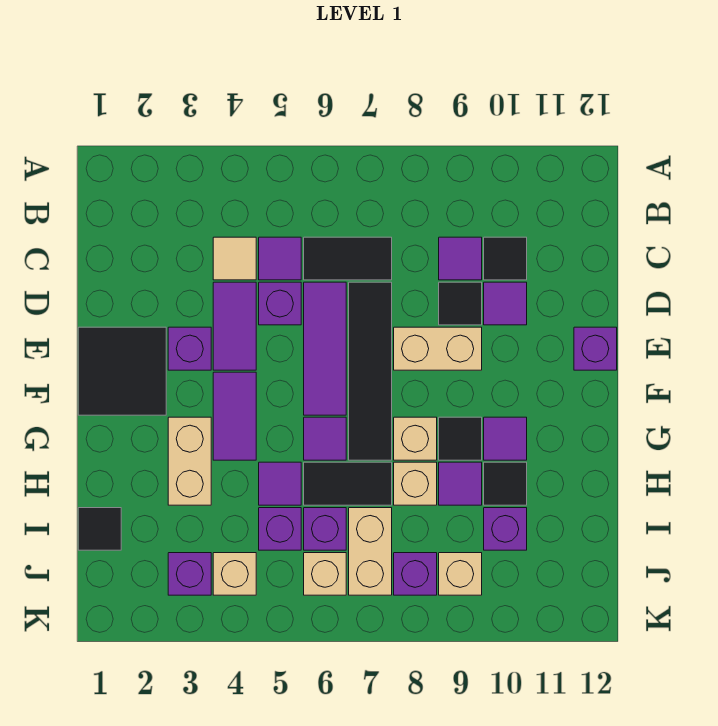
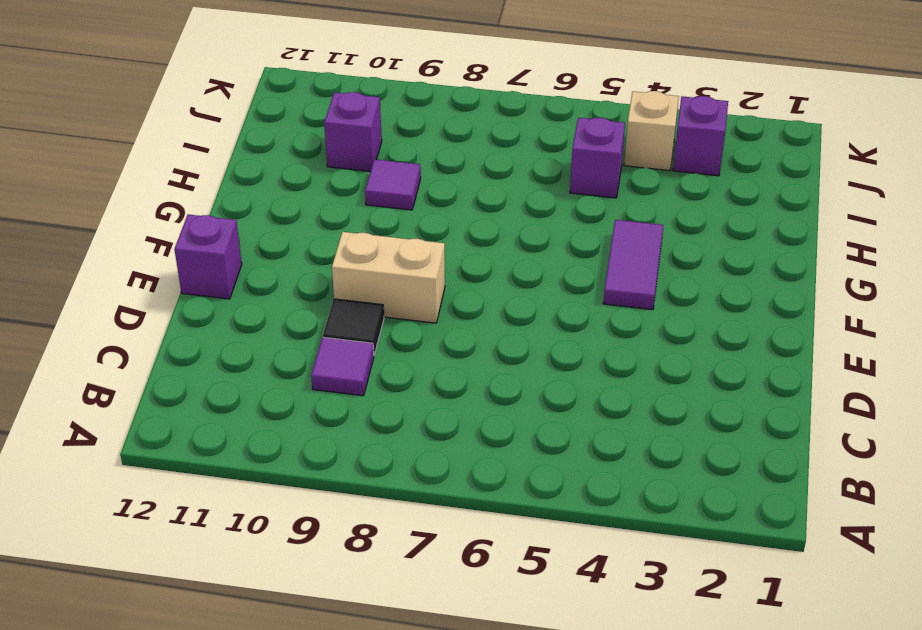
none -> tan tile C4 level 1
none -> purple tile C5 level 1
none -> black tile C6:C7 level 1
none -> black tile C10 level 1

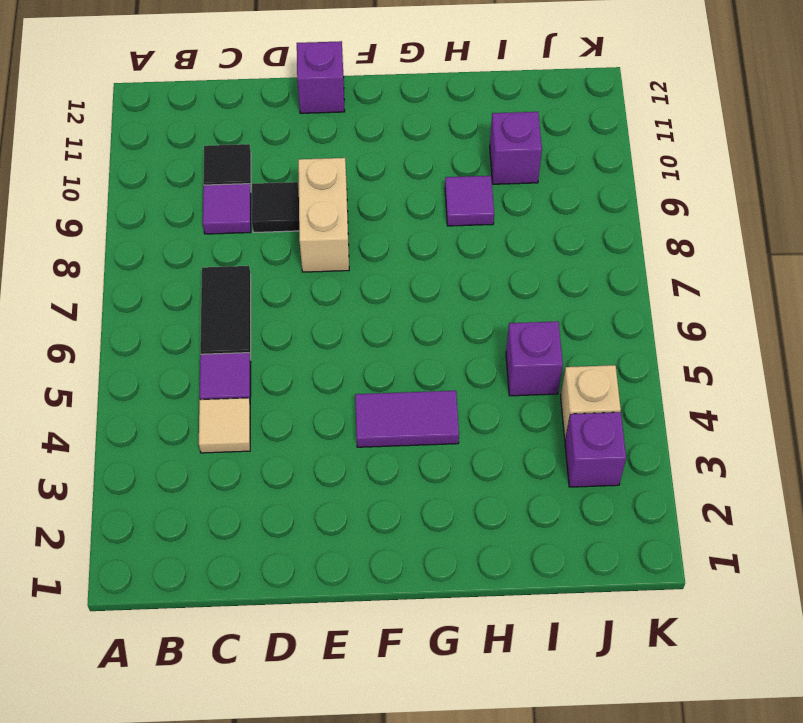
none -> purple tile D4:E4 level 1
none -> purple brick D5 level 1
none -> purple tile D6:F6 level 1
none -> black tile D7:G7 level 1

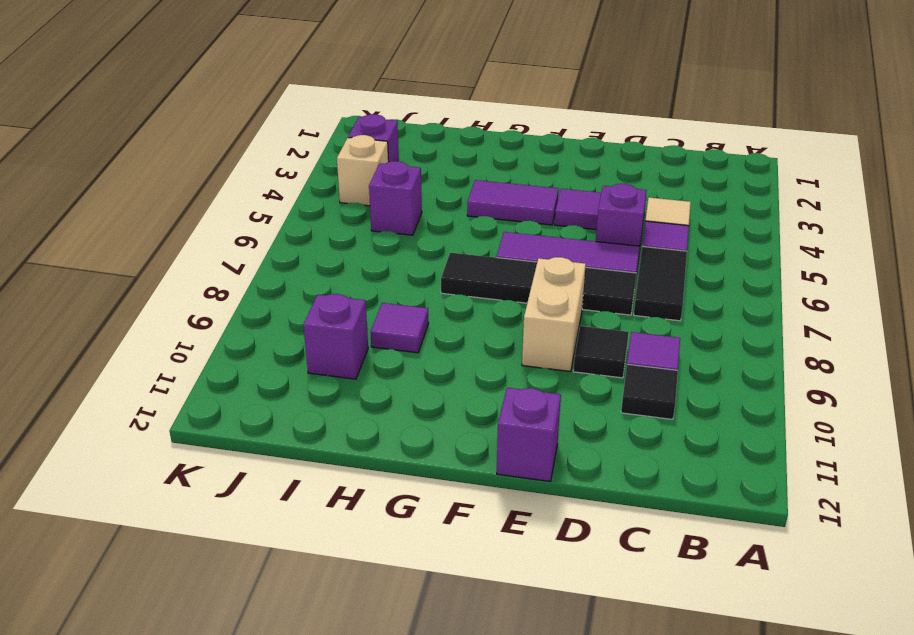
none -> purple tile D10 level 1
none -> black tile E1:F2 level 1
none -> purple brick E3 level 1
none -> tan brick G3:H3 level 1

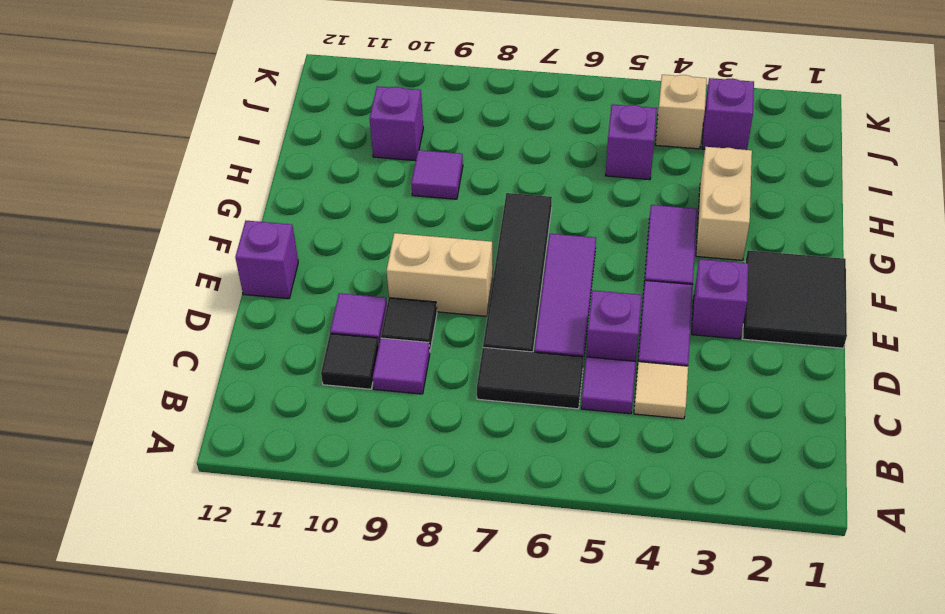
none -> purple tile G6 level 1
none -> tan brick G8 level 1
none -> black tile G9 level 1
none -> purple tile G10 level 1

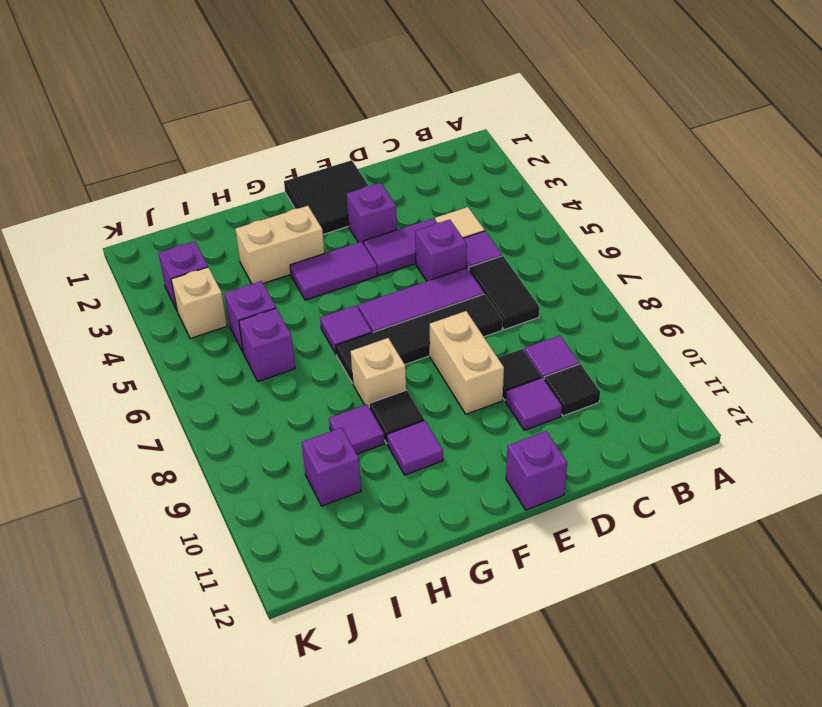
none -> purple tile H5 level 1
none -> black tile H6:H7 level 1
none -> tan brick H8 level 1
none -> black tile H10 level 1

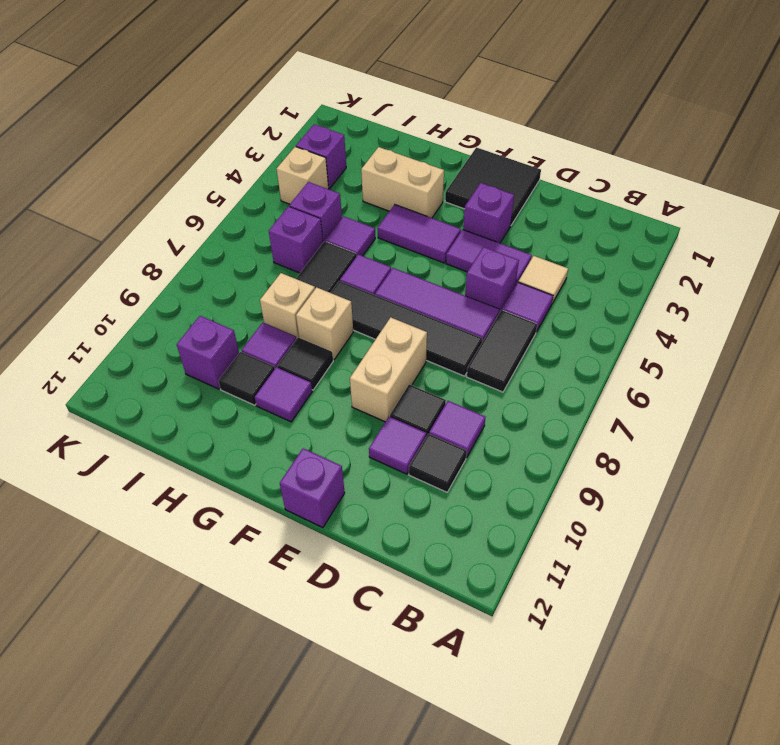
none -> black tile I1 level 1
none -> tan brick I7:J7 level 1
none -> tan brick J6 level 1
none -> purple brick J8 level 1

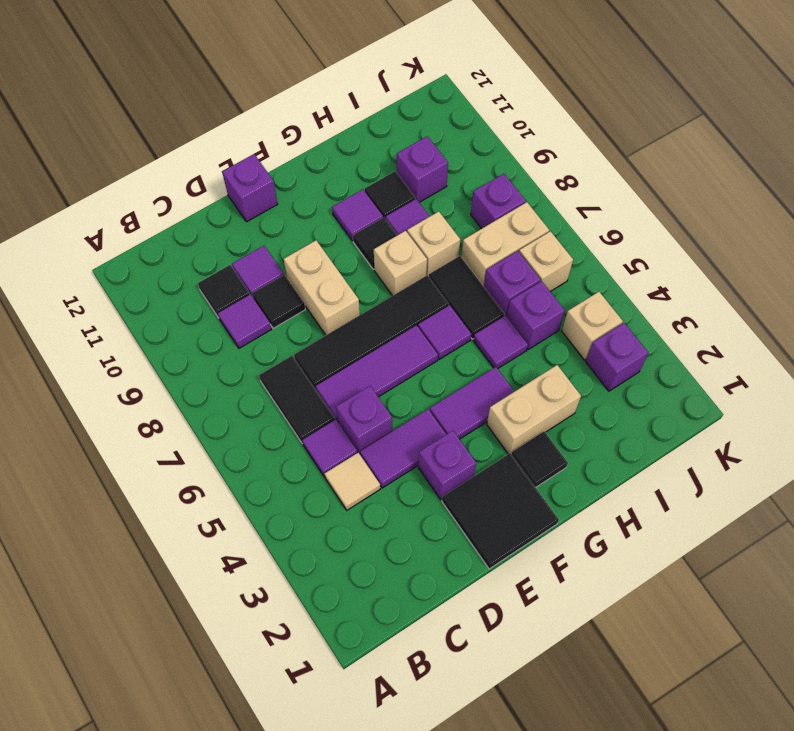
black tile G2 level 1 -> black tile I1 level 1
none -> tan brick J9 level 1

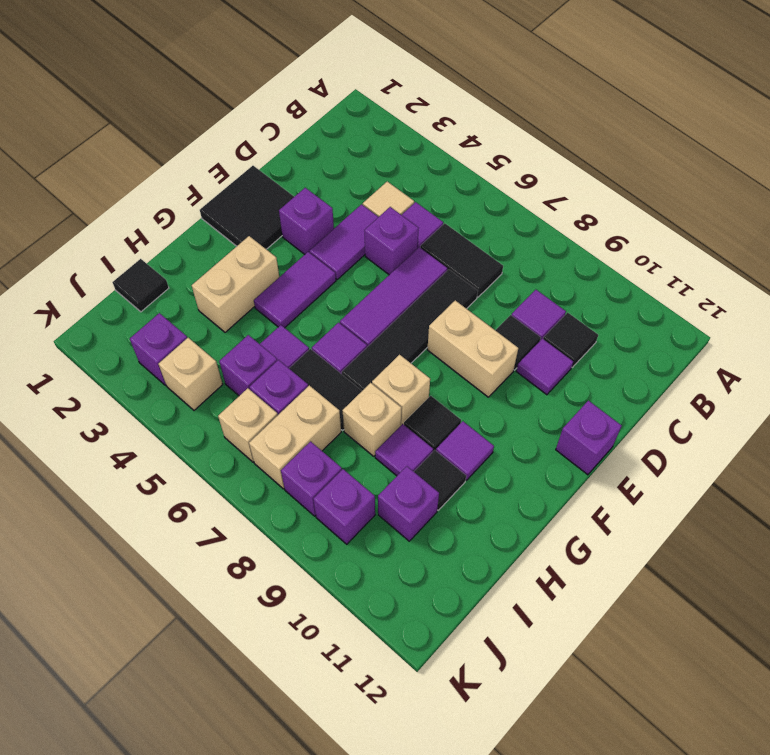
purple brick J9 level 1 -> tan brick J9 level 1

